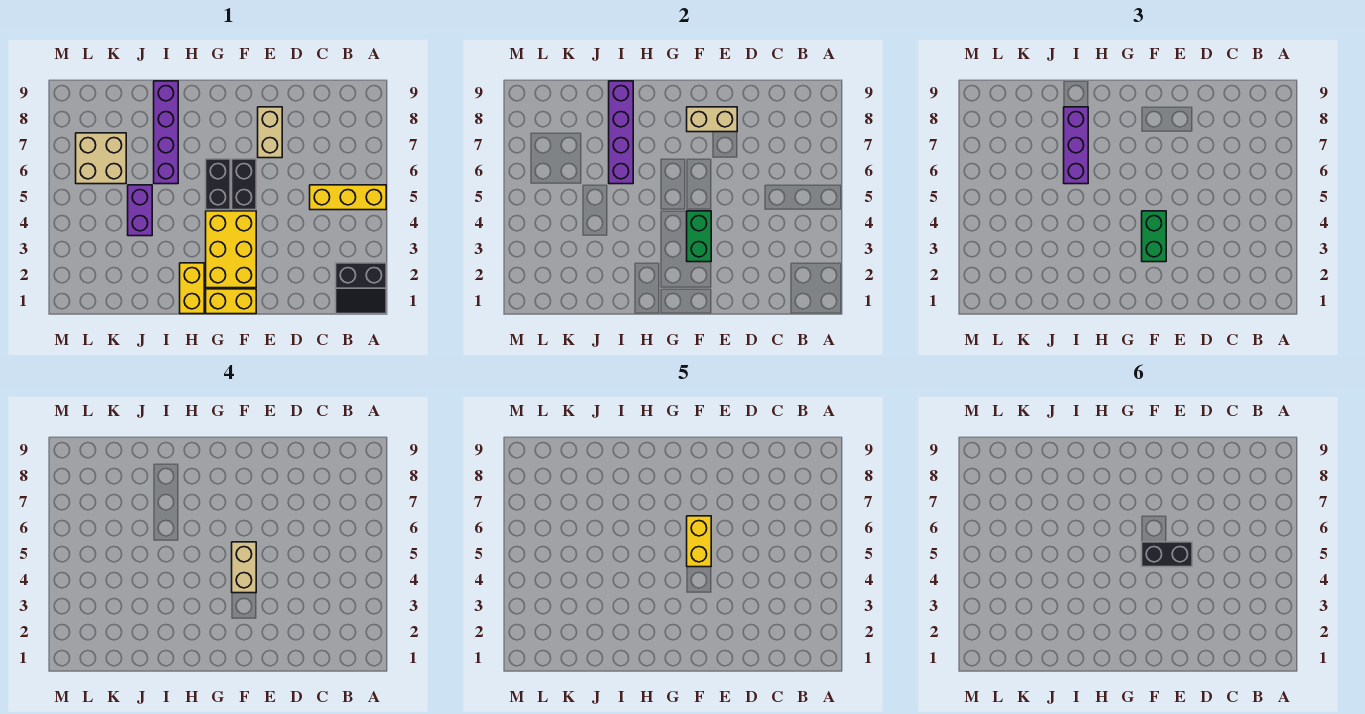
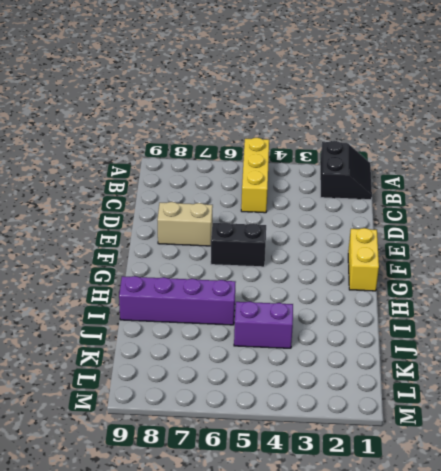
none -> yellow brick F2:G4 level 1
none -> black brick G5:G6 level 1
none -> yellow brick H1:H2 level 1

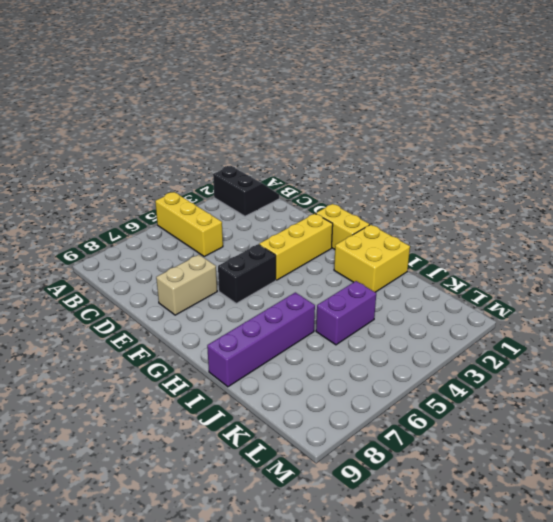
yellow brick F2:F4 level 1 -> yellow brick F2:G4 level 1
yellow brick H1:I2 level 1 -> yellow brick H1:H2 level 1
none -> black brick G5:G6 level 1
none -> tan brick K6:L7 level 1
none -> tan brick E8:F8 level 2

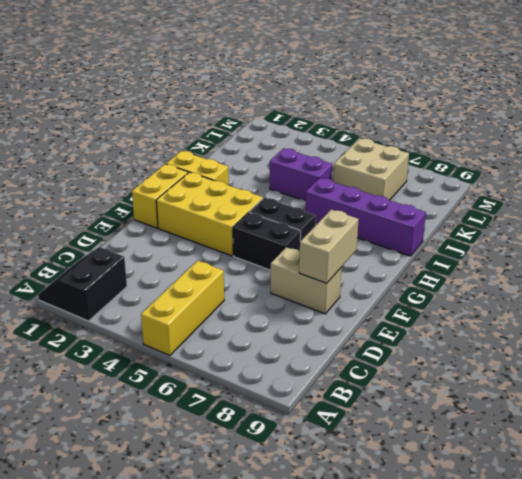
none -> green brick F3:F4 level 2
none -> purple brick I6:I9 level 2
none -> green brick F3:F4 level 3

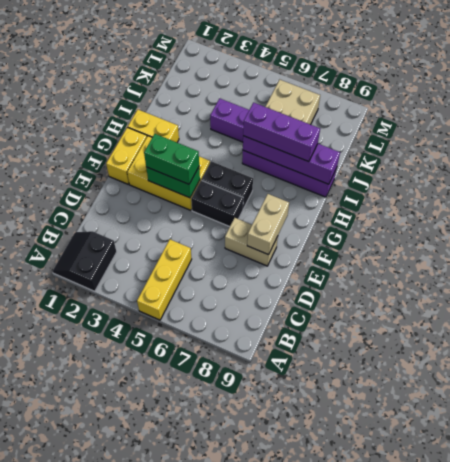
none -> tan brick F4:F5 level 4
none -> yellow brick F5:F6 level 5
none -> black brick E5:F5 level 6

